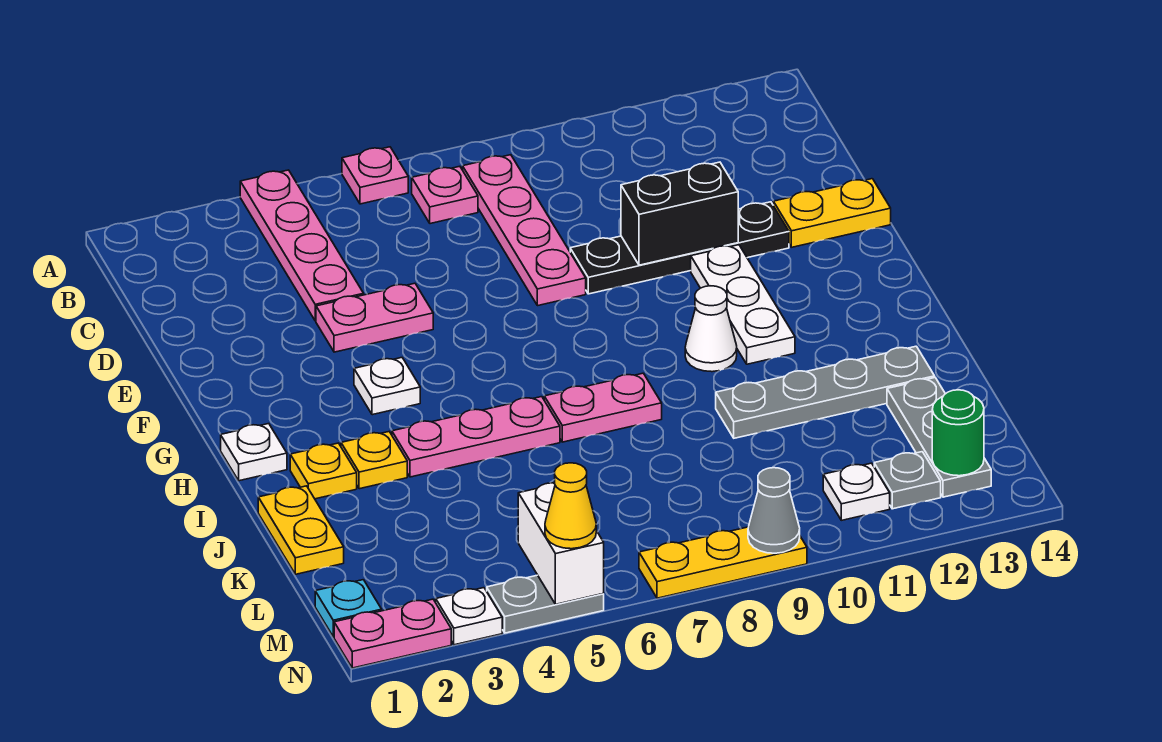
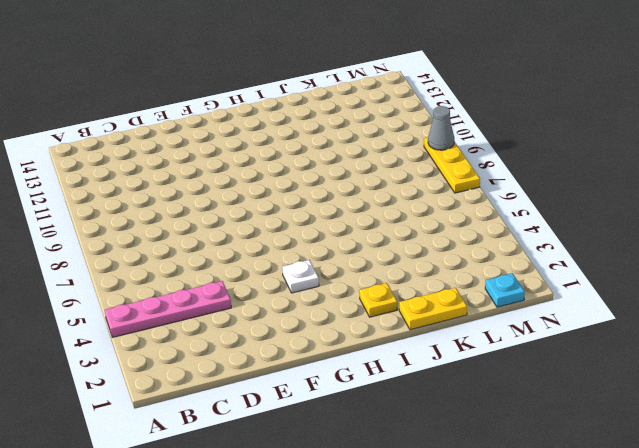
none -> pink plate A6 level 1
none -> pink plate B7 level 1
none -> pink plate B8:E8 level 1
none -> pink plate E4:E5 level 1

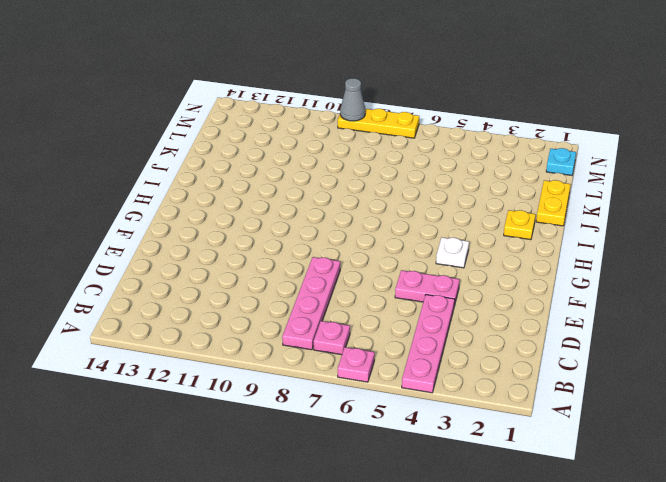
none -> black plate E9:E12 level 1
none -> yellow plate E13:E14 level 1
none -> white plate F11:H11 level 1
none -> white plate H1 level 1

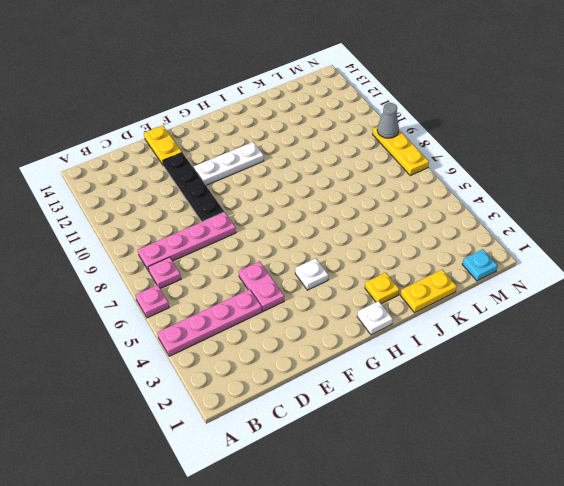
none -> white cone H10 level 1
none -> yellow plate I3 level 1
none -> pink plate I4:I6 level 1
none -> pink plate I7:I8 level 1

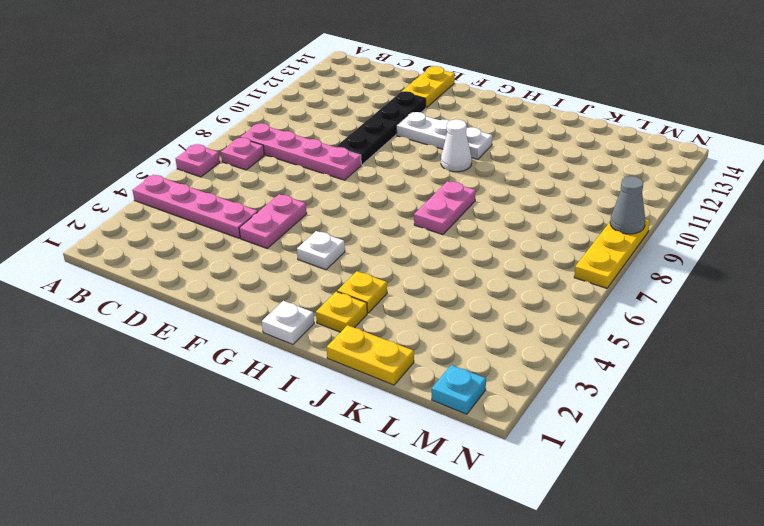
none -> pink plate I4:I6 level 1
none -> grey plate J10:J13 level 1
none -> grey plate K13:M13 level 1
none -> white plate M11 level 1

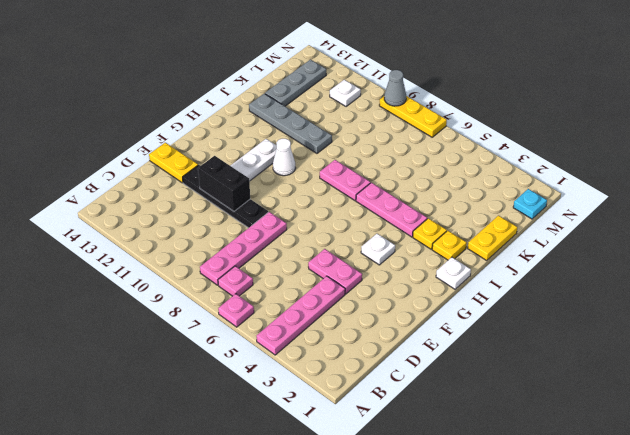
none -> grey plate M12 level 1
none -> pink plate N1:N2 level 1
none -> white plate N3 level 1
none -> grey plate N4:N5 level 1

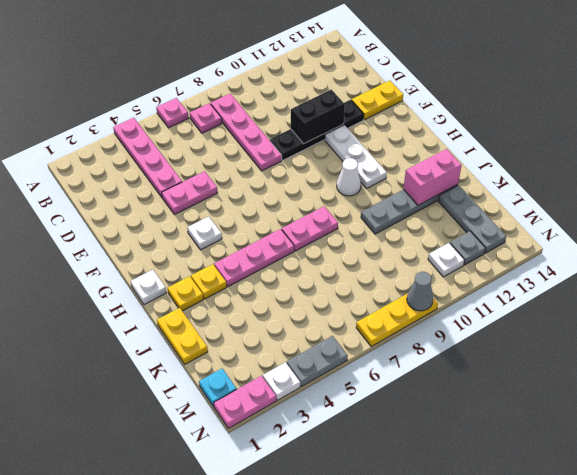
pink brick J12:J13 level 2 -> none
none -> white brick M5:N5 level 2
none -> green round brick M13 level 2
none -> yellow cone N5 level 3

